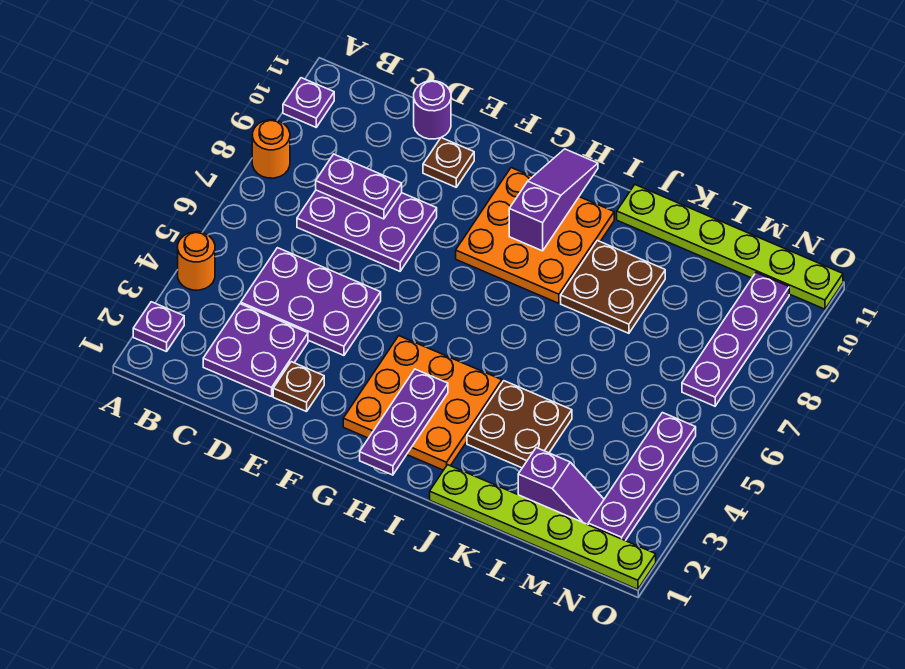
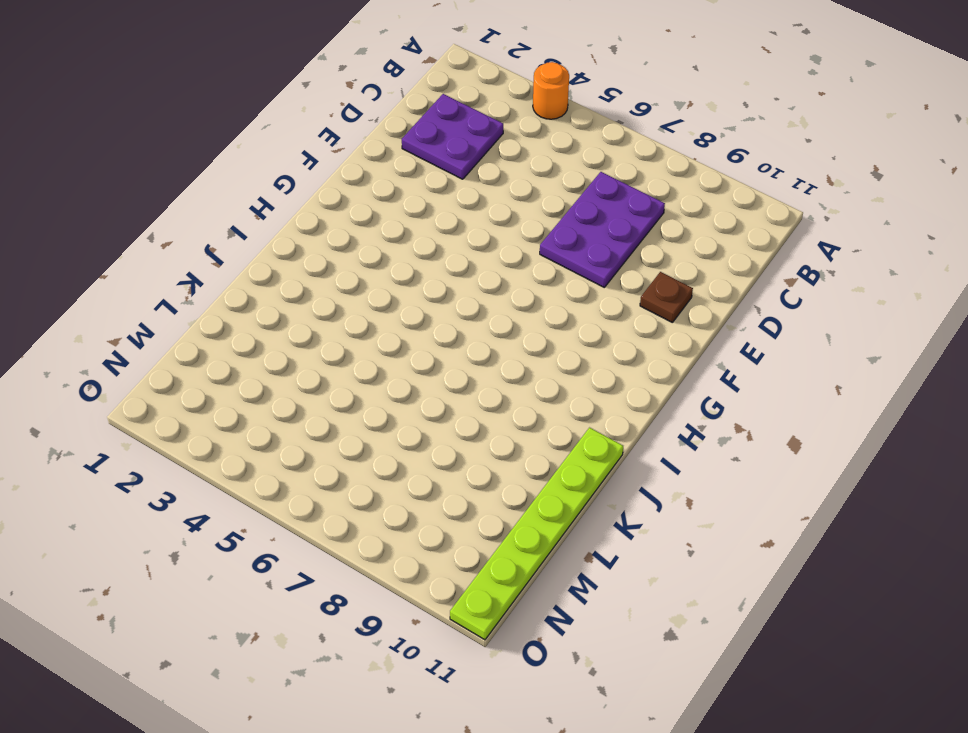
none -> purple plate A2 level 1
none -> orange round brick A8 level 1
none -> purple plate A10 level 1

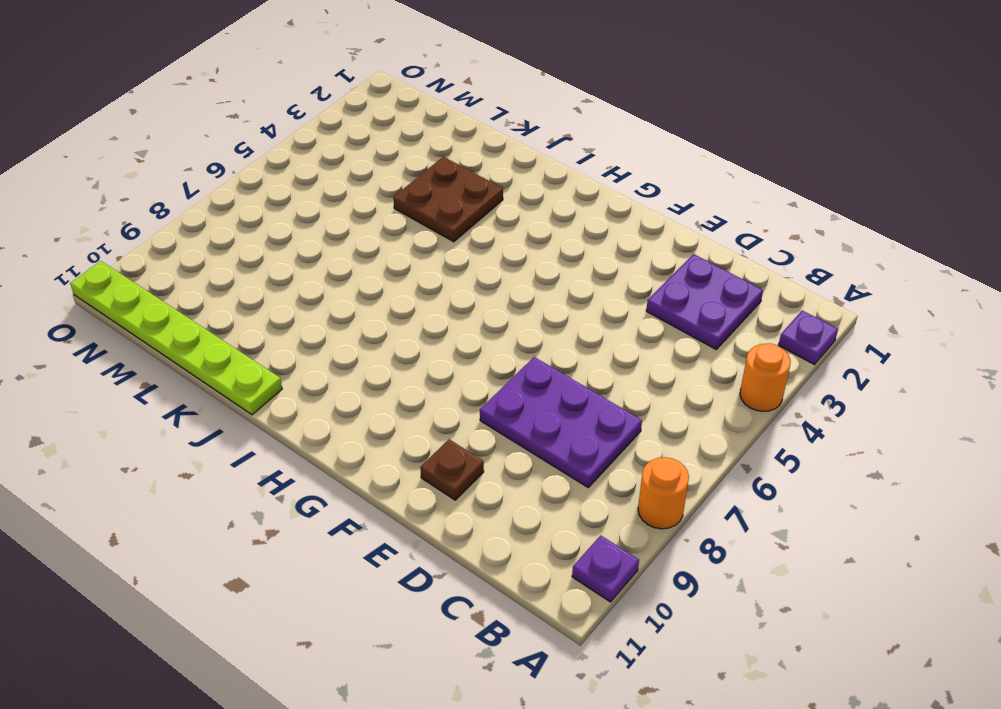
none -> purple plate C4:E5 level 1
none -> purple round brick D11 level 1
none -> brown plate E2 level 1

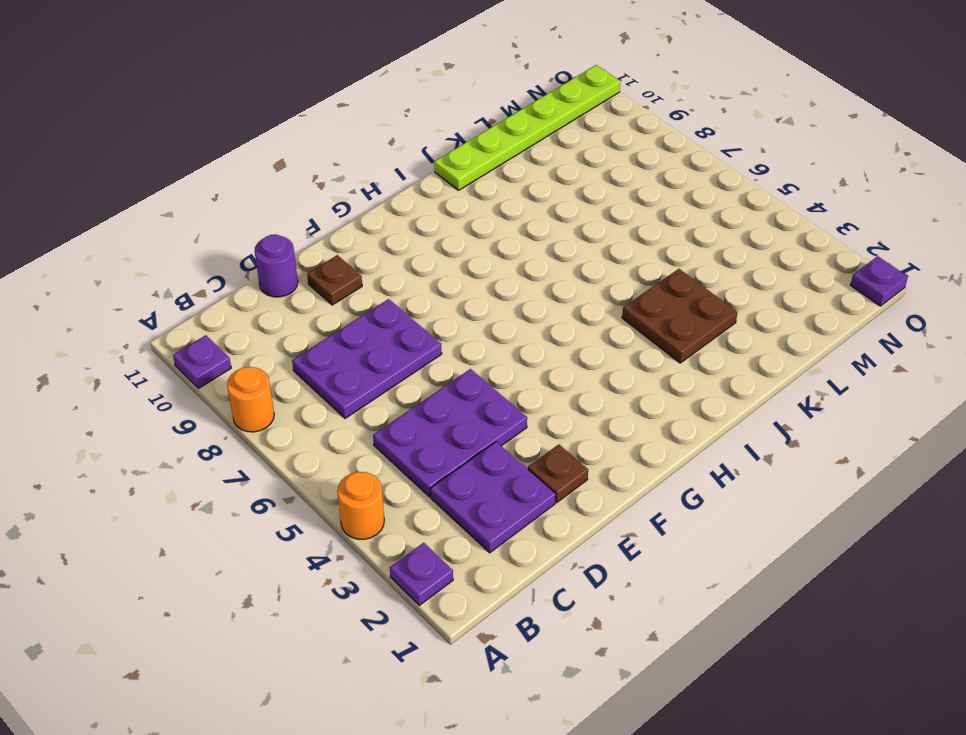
purple plate O1 level 1 -> lime plate J1:O1 level 1
none -> orange plate G2:I4 level 1
none -> orange plate G8:I10 level 1
none -> brown plate J8:K9 level 1

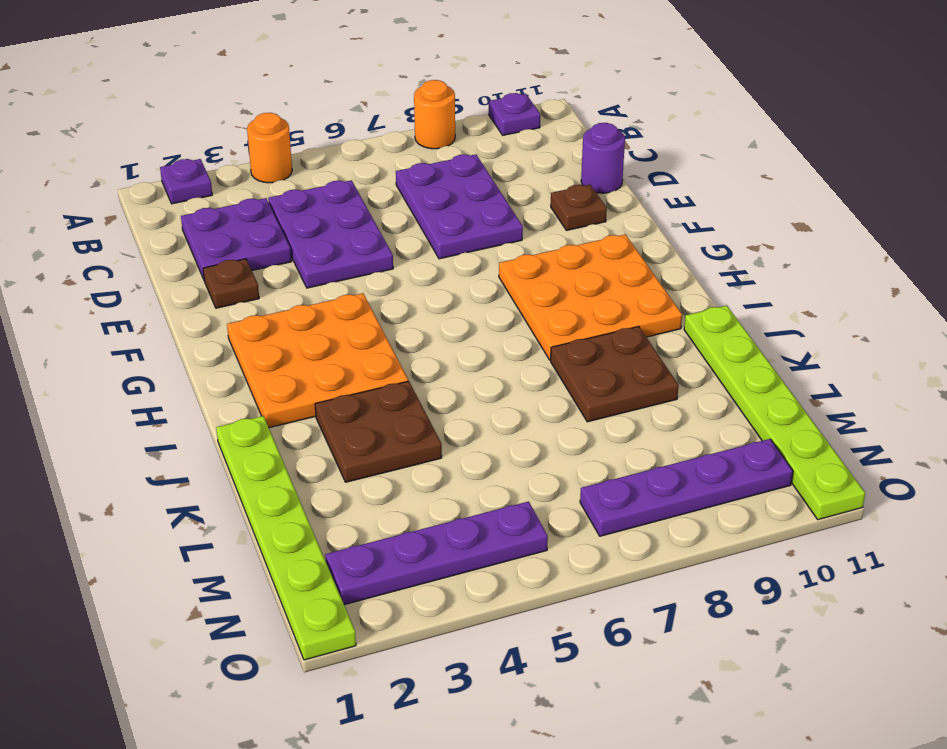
none -> purple slope L2:M2 level 1 top L
none -> purple plate C8:D8 level 2
none -> purple plate H1:H3 level 2

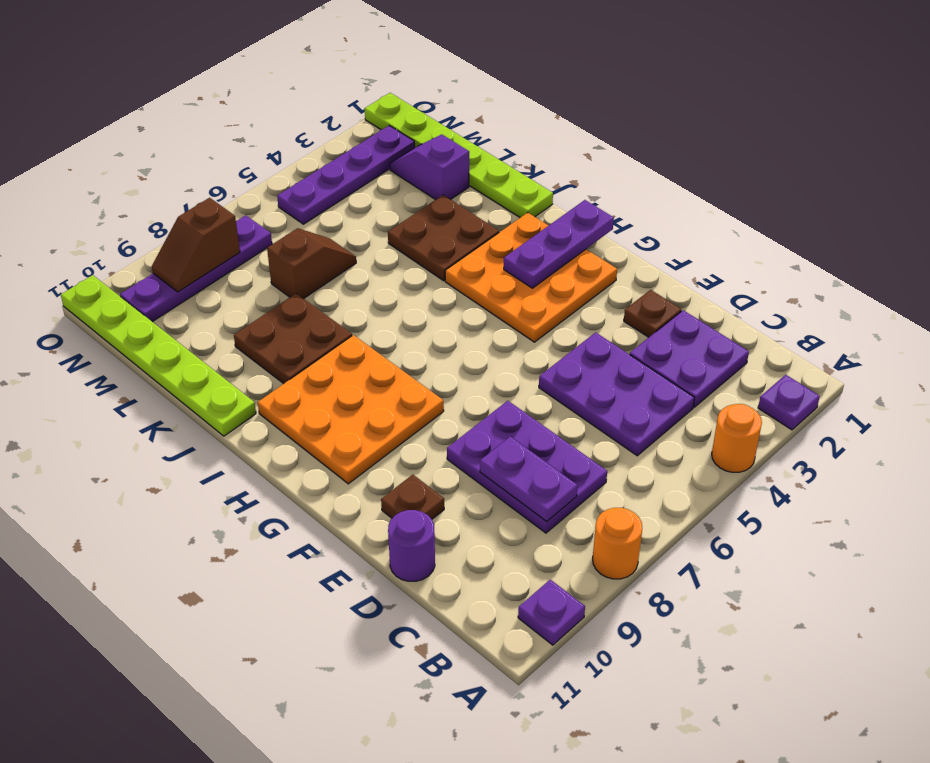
brown slope L6:L7 level 1 top 7 -> none
brown slope N8:N9 level 2 top 8 -> none
none -> purple slope H9:H11 level 2 top 9

